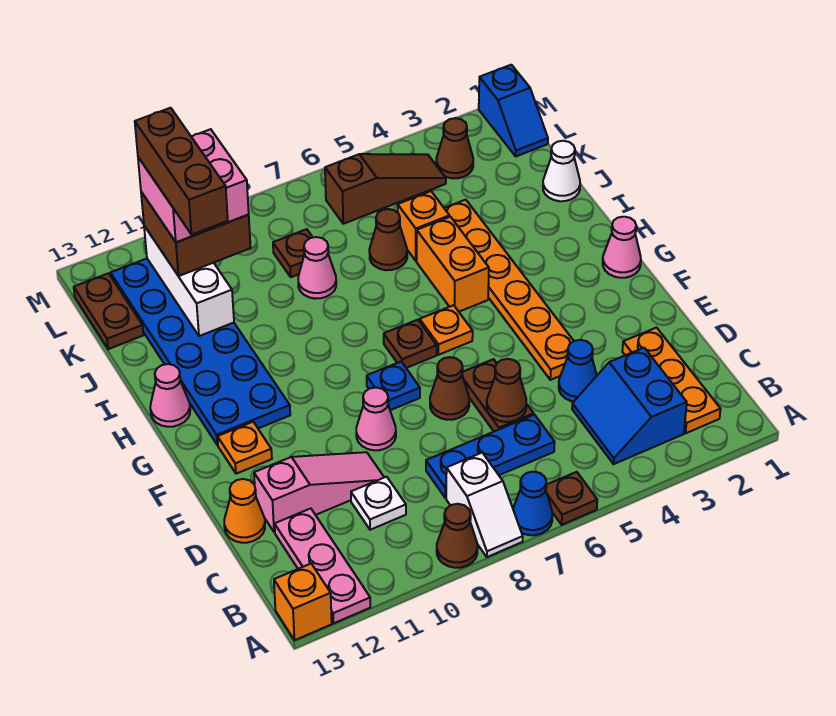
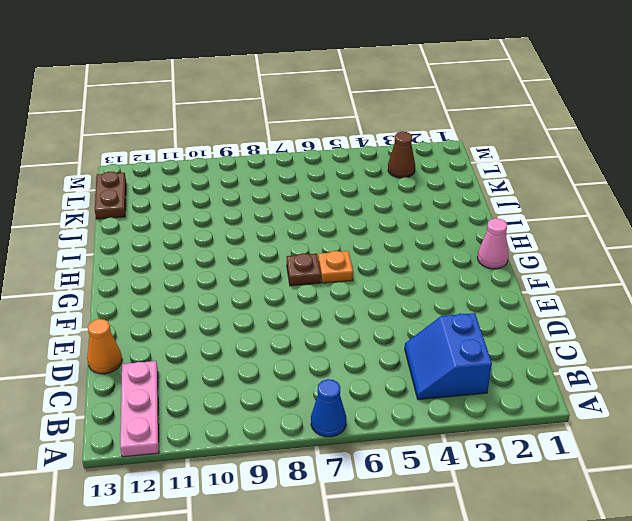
none -> brown plate A6 level 1
none -> white slope A8:B8 level 1 top B
none -> brown cone A9 level 1
none -> orange brick A13 level 1

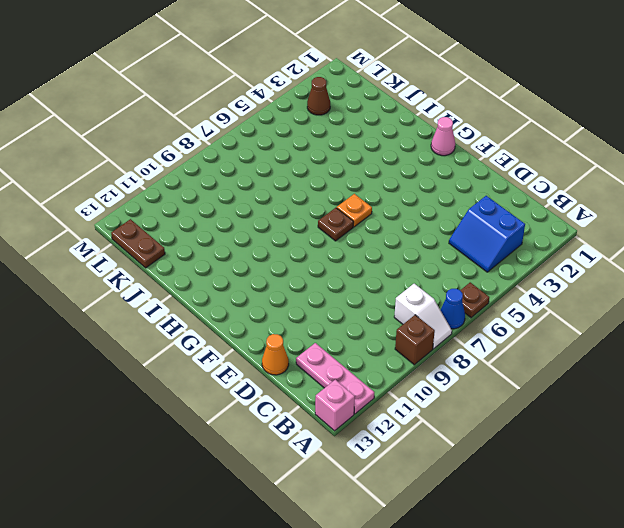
brown brick A9 level 1 -> brown cone A9 level 1
pink brick A13 level 1 -> orange brick A13 level 1
none -> orange plate B2:D2 level 1
none -> blue plate C6:C8 level 1
none -> white plate C10 level 1
none -> blue cone D4 level 1

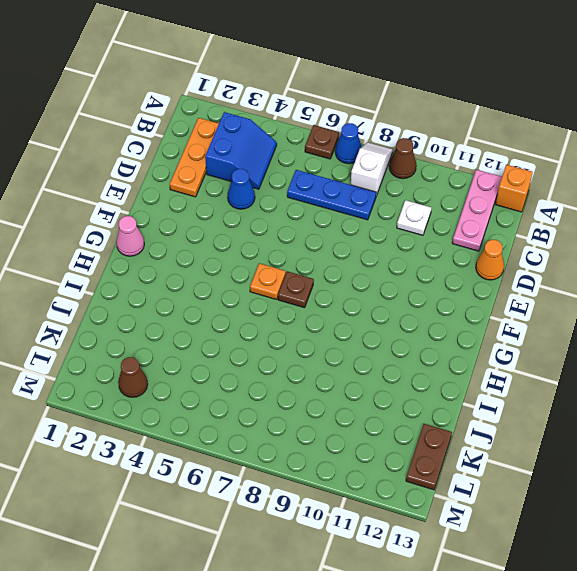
none -> brown plate D6:E6 level 1
none -> pink slope D10:D12 level 1 top 12
none -> orange plate E4:J4 level 1
none -> brown cone E7 level 1

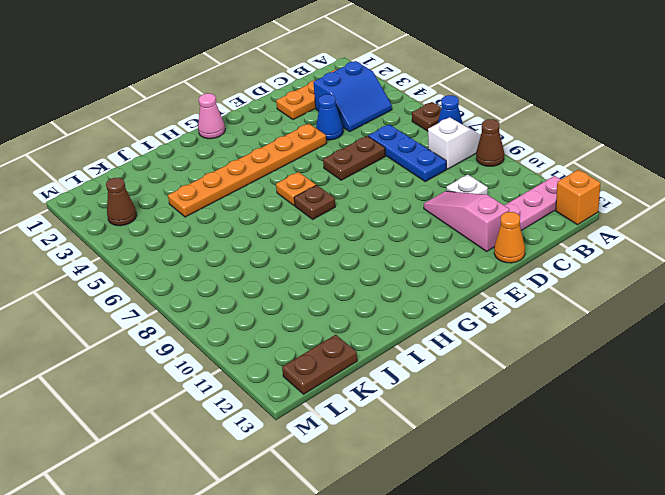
none -> brown cone E7 level 1
none -> pink cone E9 level 1
none -> blue plate F8 level 1
none -> orange plate F12 level 1

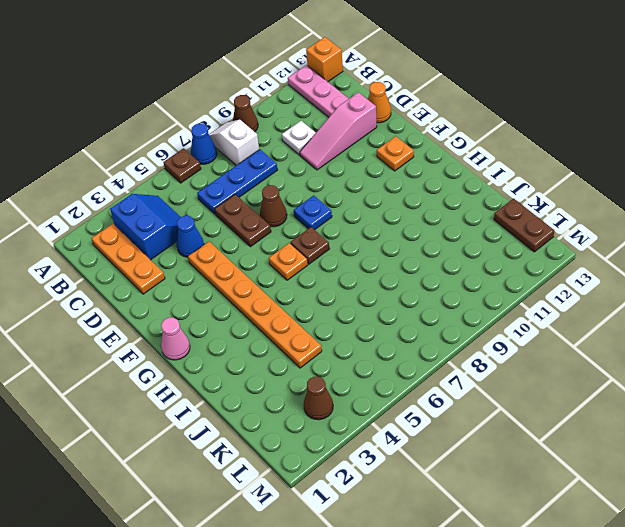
none -> pink cone E9 level 1
none -> blue plate G11:L12 level 1
none -> orange brick H5:I5 level 1
none -> pink cone H13 level 1

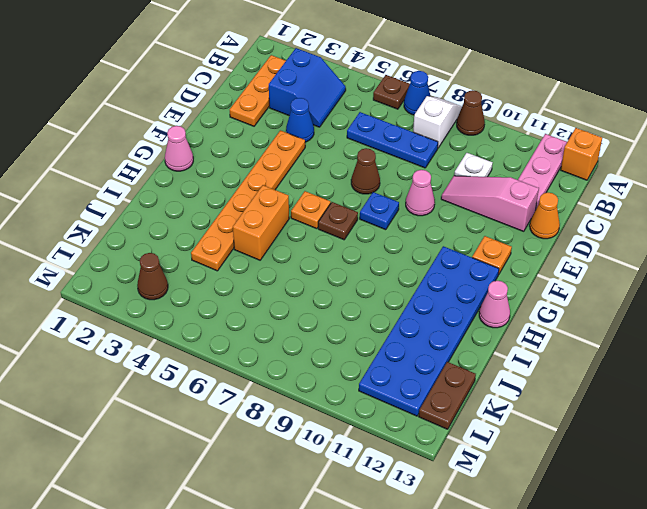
none -> brown plate D6:E6 level 1
none -> white cone J1 level 1
none -> orange brick J5 level 1
none -> brown cone J6 level 1

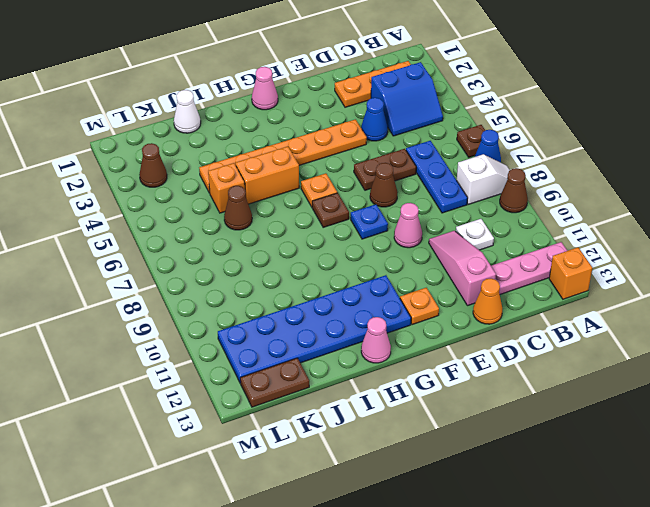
none -> pink cone J8 level 1
none -> brown plate K8 level 1
none -> blue slope L1:M1 level 1 top M
none -> brown slope L4:L6 level 1 top 6

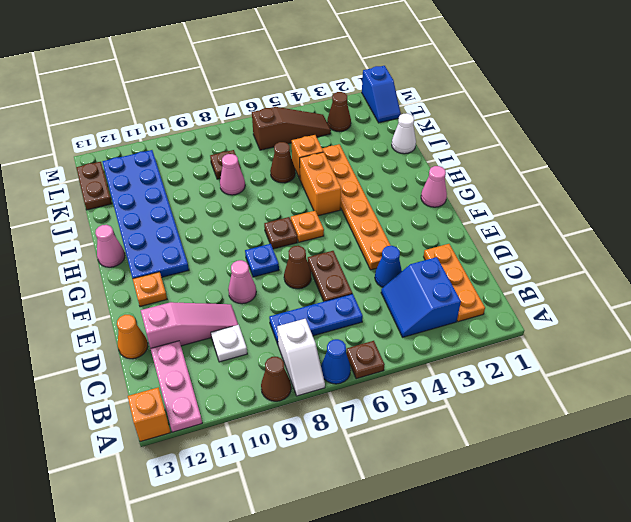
none -> brown cone D6 level 2
none -> white brick J11:L11 level 2
none -> brown brick K10:L11 level 3
none -> pink brick K10:L11 level 4

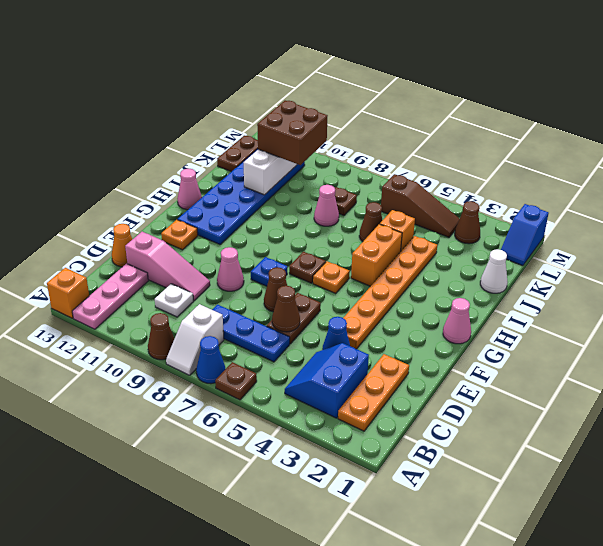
none -> pink brick K10:L11 level 4
none -> brown brick J11:L11 level 5

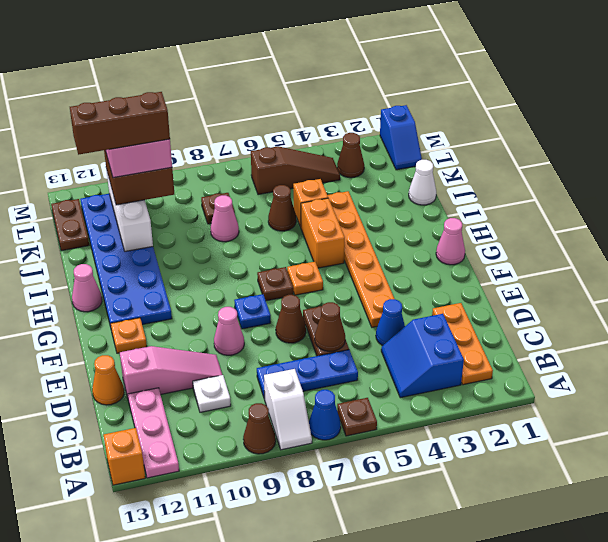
brown brick K10:K12 level 5 -> brown brick J11:L11 level 5

